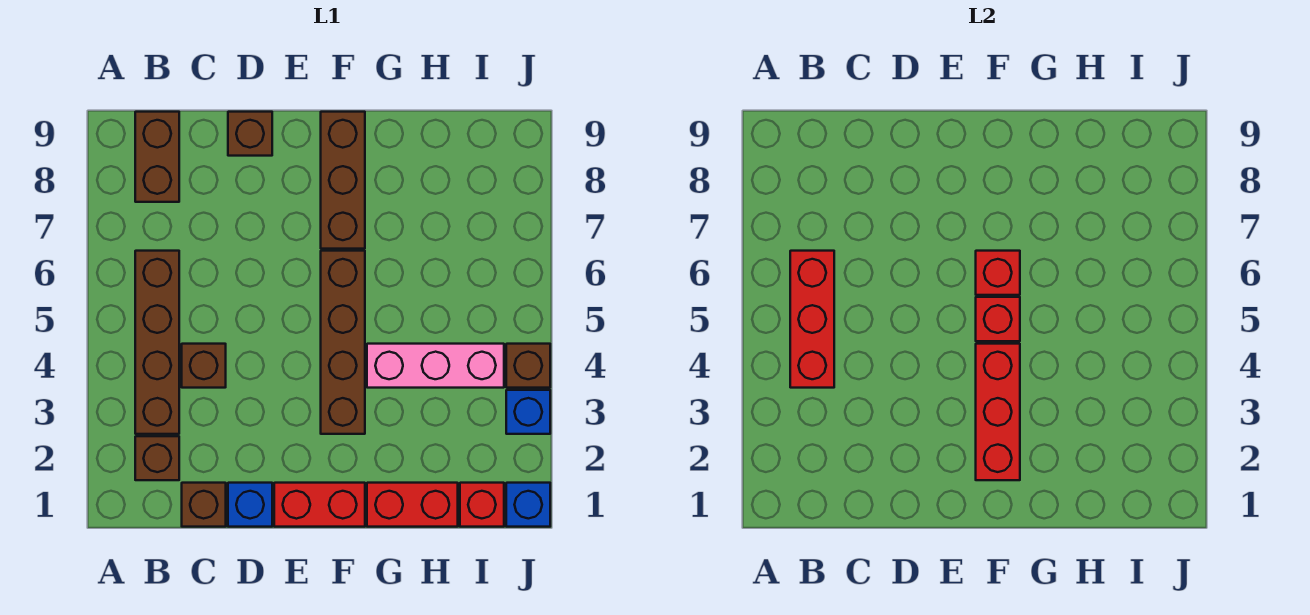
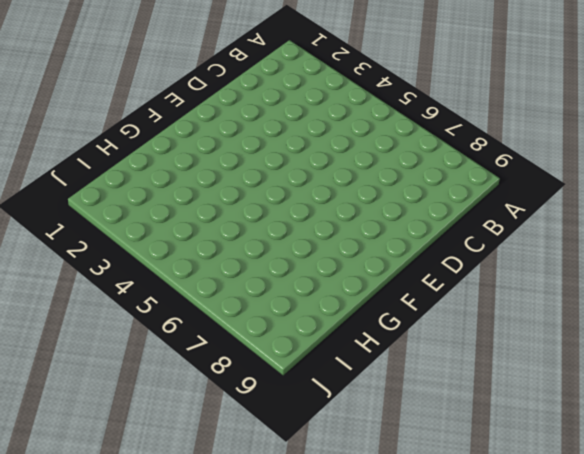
none -> brown brick B2 level 1
none -> brown brick B3:B6 level 1
none -> brown brick B8:B9 level 1

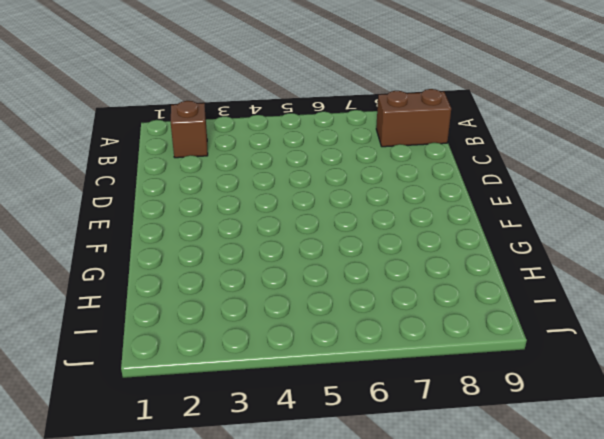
none -> brown brick B3:B6 level 1
none -> brown brick C1 level 1
none -> brown brick C4 level 1

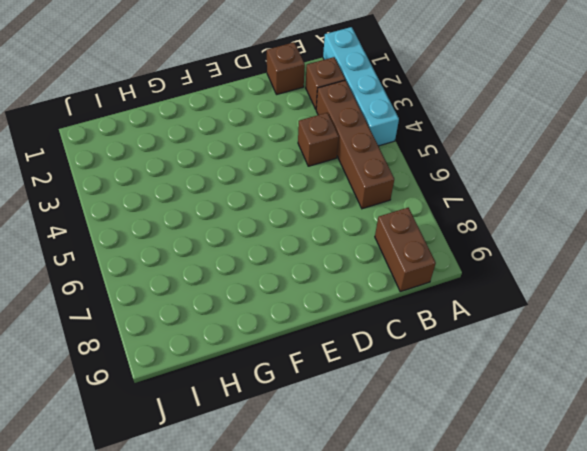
cyan brick A1:A4 level 1 -> none
none -> blue brick D1 level 1
none -> brown brick D9 level 1
none -> red brick E1:F1 level 1

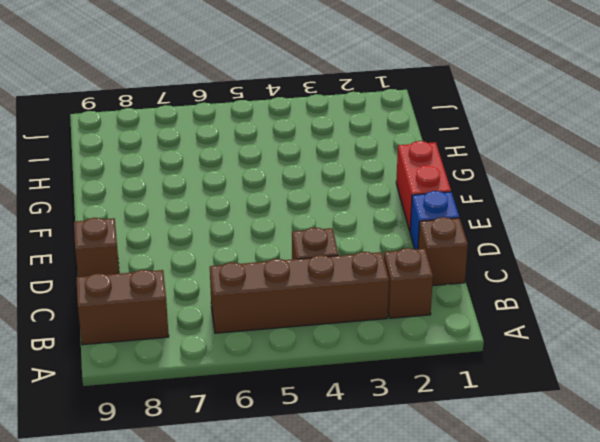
none -> brown brick F3:F6 level 1
none -> brown brick F7:F9 level 1
none -> red brick G1:H1 level 1

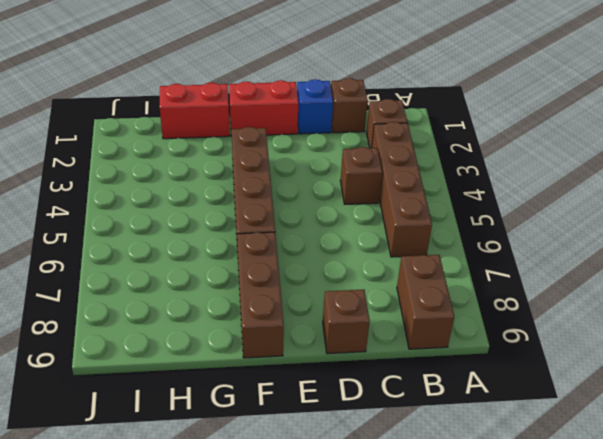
none -> pink brick G4:I4 level 1
none -> red brick I1 level 1
none -> blue brick J1 level 1

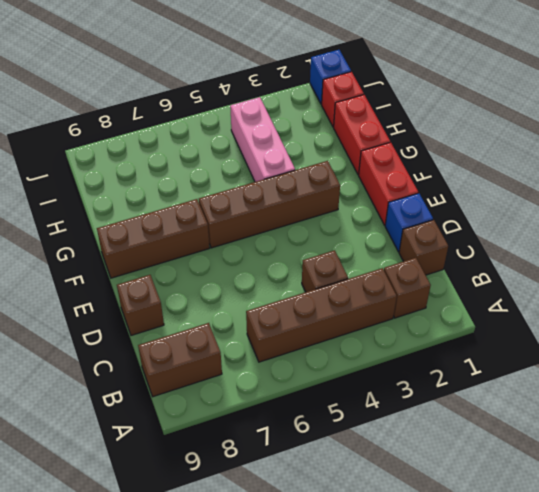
none -> blue brick J3 level 1
none -> brown brick J4 level 1
none -> red brick B4:B6 level 2

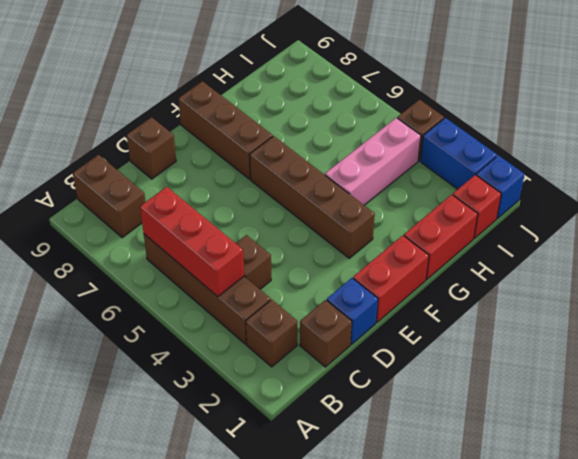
blue brick J2:J3 level 1 -> blue brick J3 level 1
none -> red brick F2:F4 level 2
none -> red brick F5 level 2
none -> red brick F6 level 2

